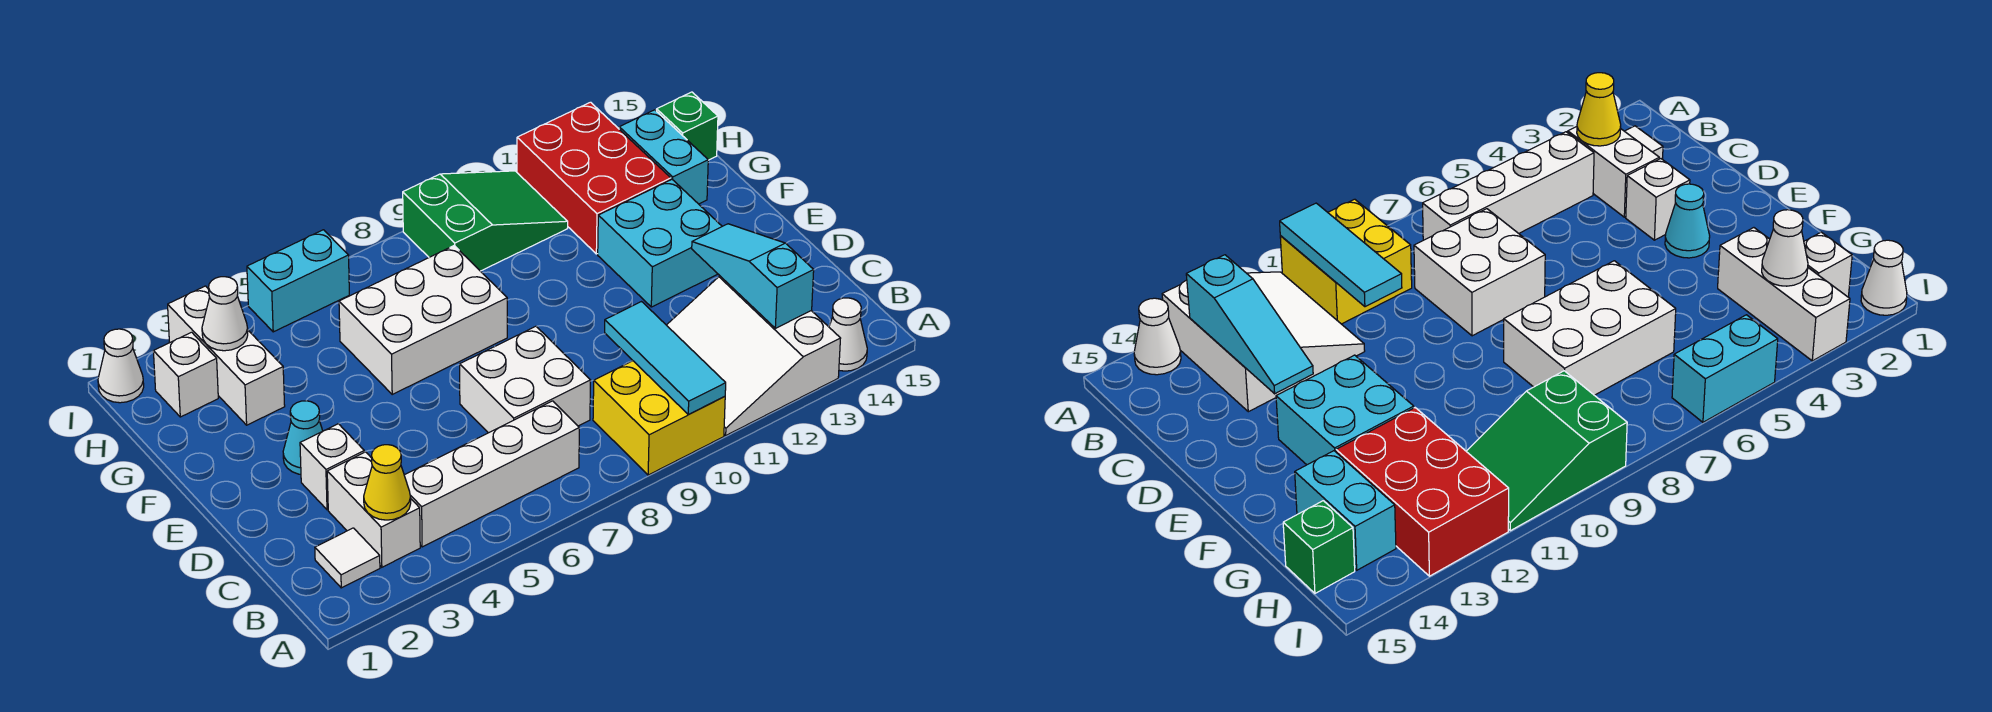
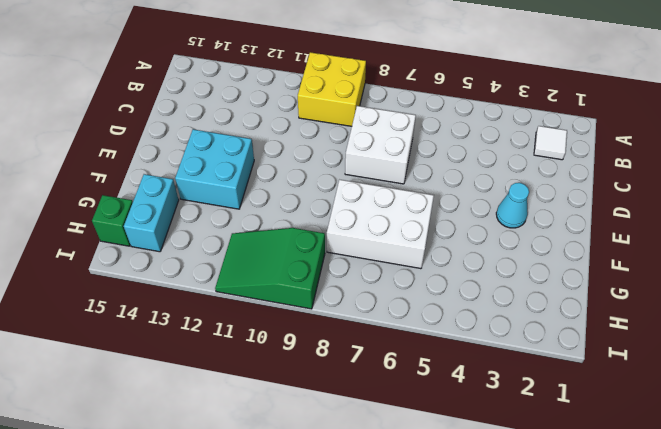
none -> white slope A11:C13 level 1 top 13
none -> white cone A14 level 1
none -> white brick B3:C3 level 1

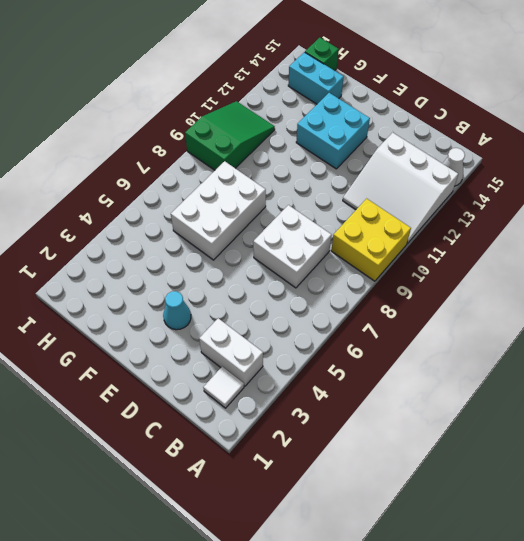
none -> white brick B4:B7 level 1
none -> white brick D3 level 1
none -> white brick G3:I3 level 1

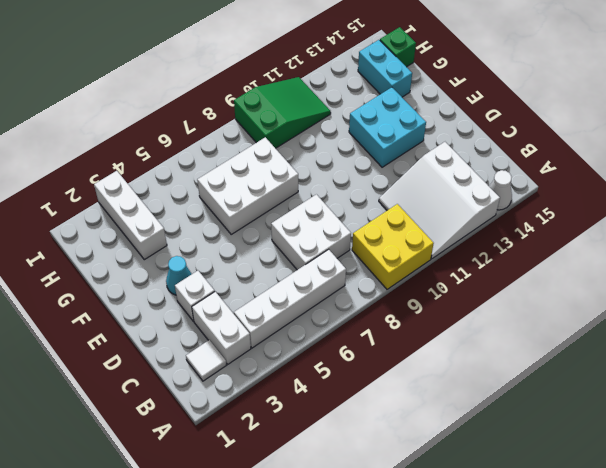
none -> red brick G12:I13 level 1
none -> white brick H2 level 1
none -> white cone I1 level 1

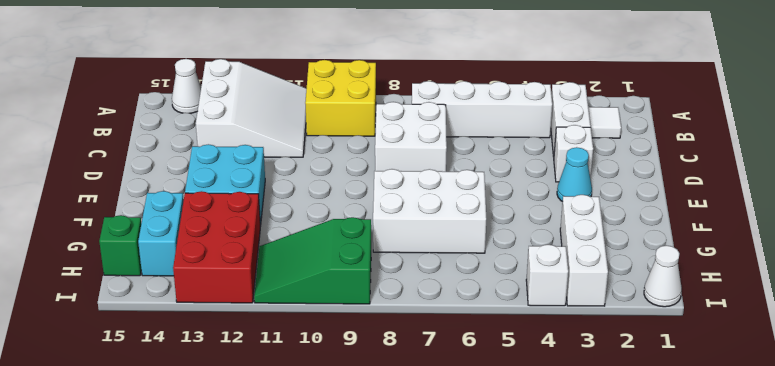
white brick I4 level 1 -> white brick H2 level 1
none -> cyan brick I5:I6 level 1
none -> cyan tile A10:C10 level 2
none -> yellow cone B3 level 2

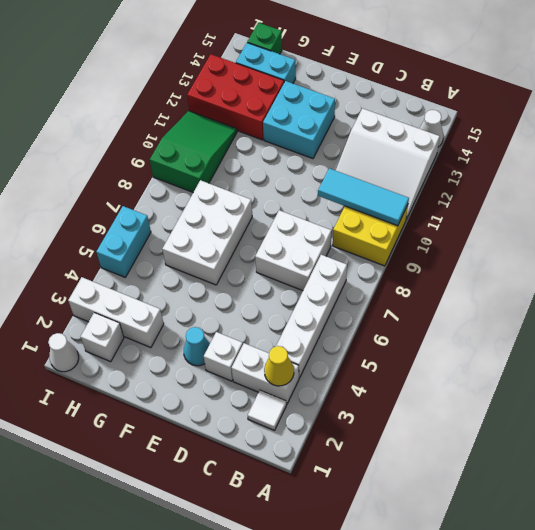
none -> cyan slope B13:D13 level 2 top B
none -> white cone H3 level 2

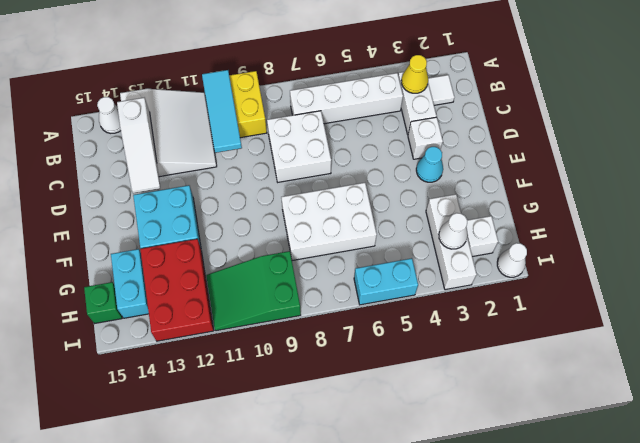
white slope B13:D13 level 2 top B -> cyan slope B13:D13 level 2 top B

